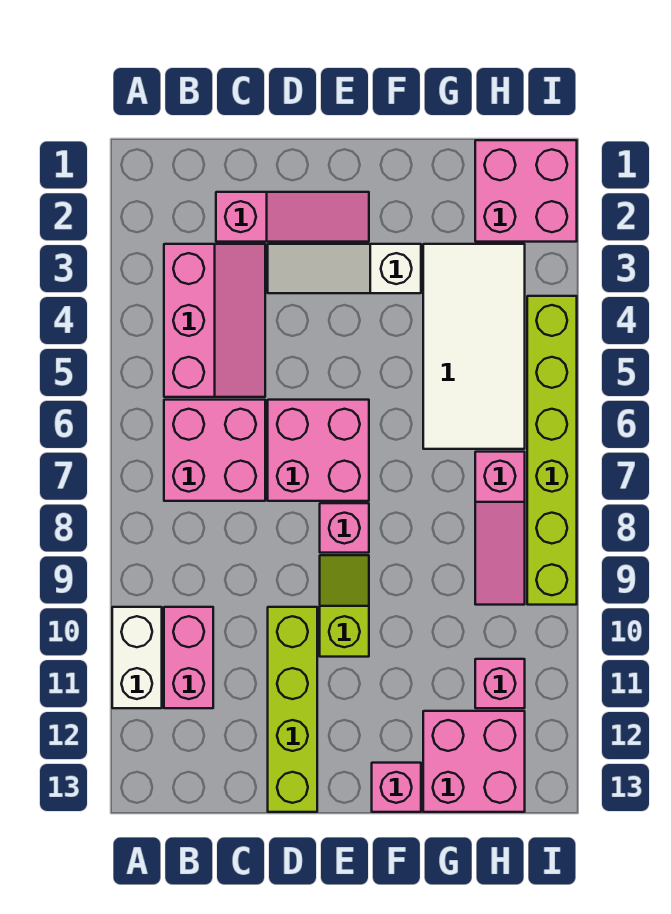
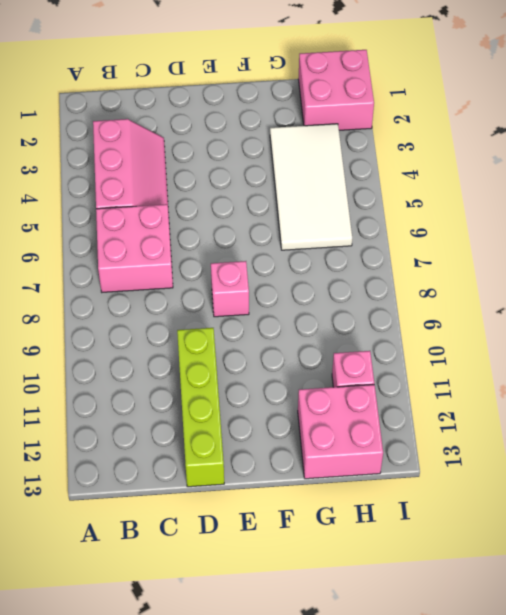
none -> white brick A10:A11 level 1
none -> pink brick B10:B11 level 1
none -> pink slope C2:E2 level 1 top C

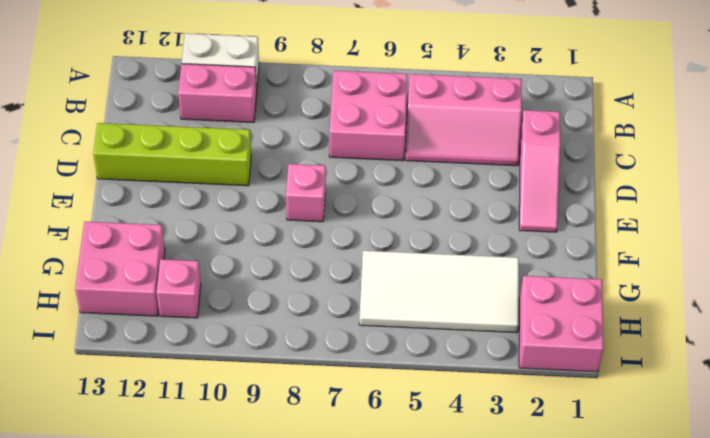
none -> white slope D3:F3 level 1 top F
none -> pink brick D6:E7 level 1
none -> lime slope E9:E10 level 1 top 10

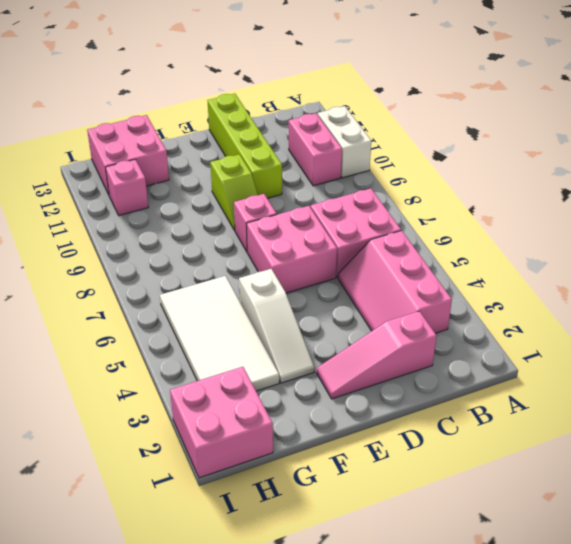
white slope F3:F5 level 1 top 5 -> white slope D3:F3 level 1 top F
none -> pink brick F13 level 1
none -> pink slope H7:H9 level 1 top 7
none -> lime brick I4:I9 level 1

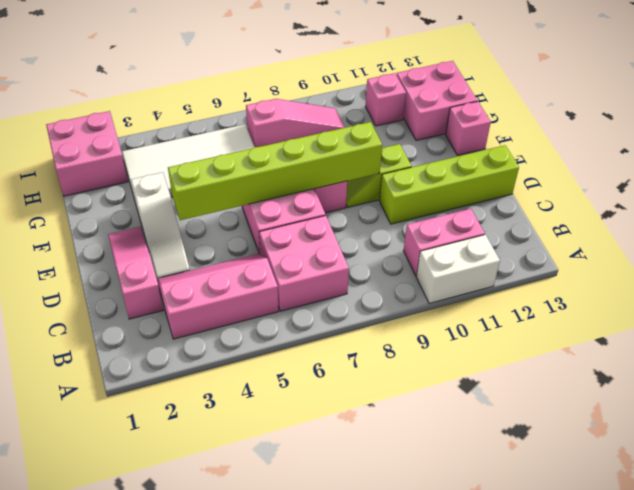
lime brick E4:E9 level 2 -> lime brick I4:I9 level 1

